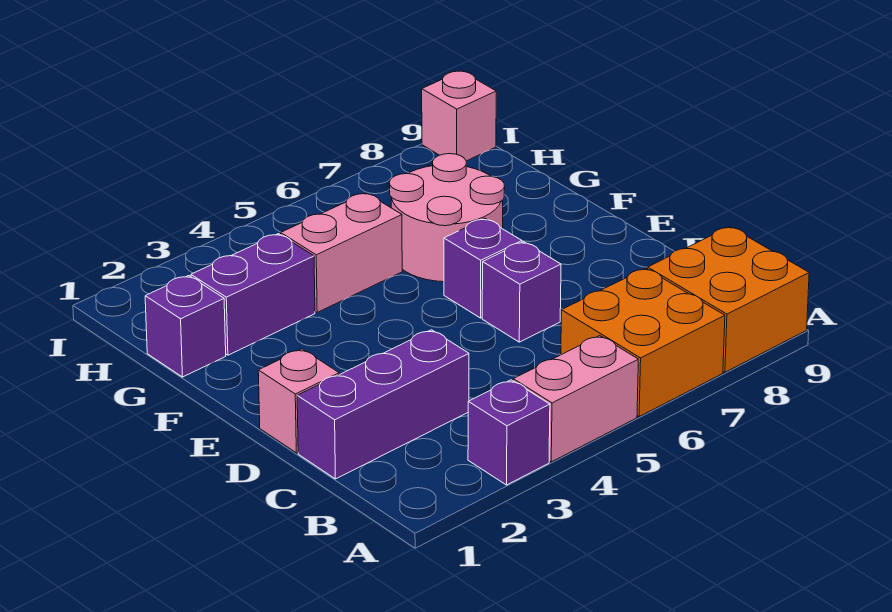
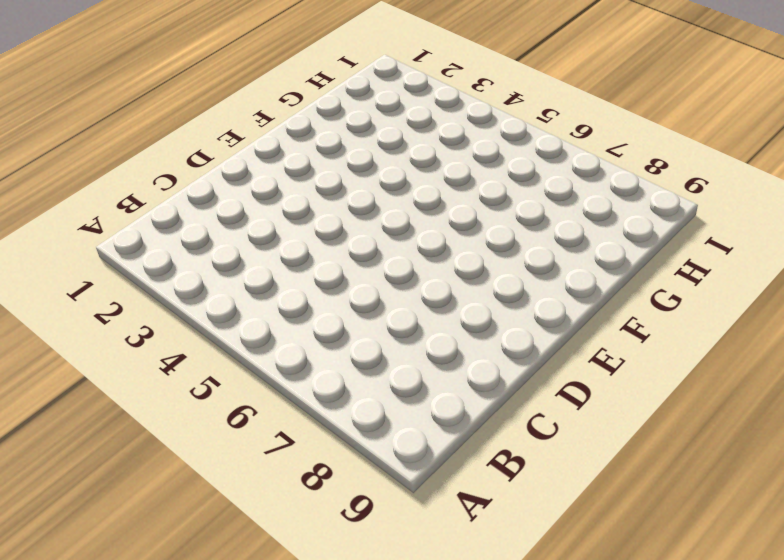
none -> purple brick A3 level 1
none -> pink brick A4:A5 level 1
none -> orange brick A6:B7 level 1

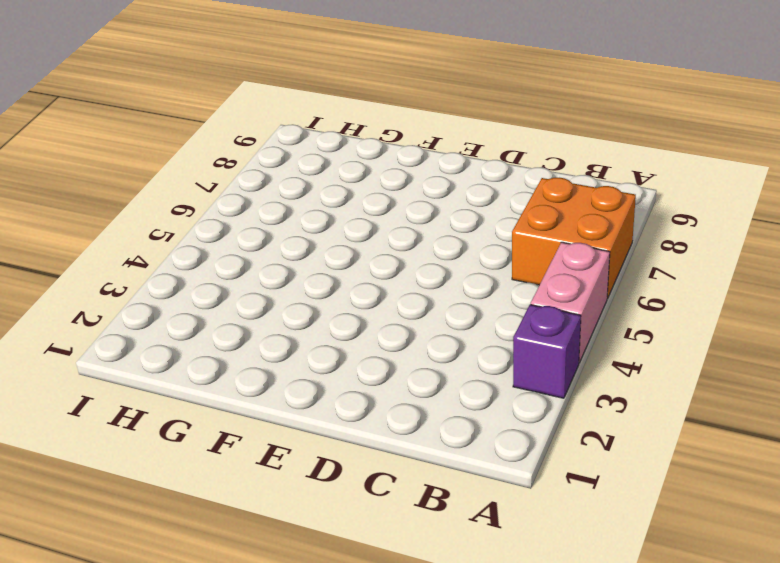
none -> orange brick A8:B9 level 1
none -> purple brick C1:C3 level 1
none -> pink brick D1 level 1

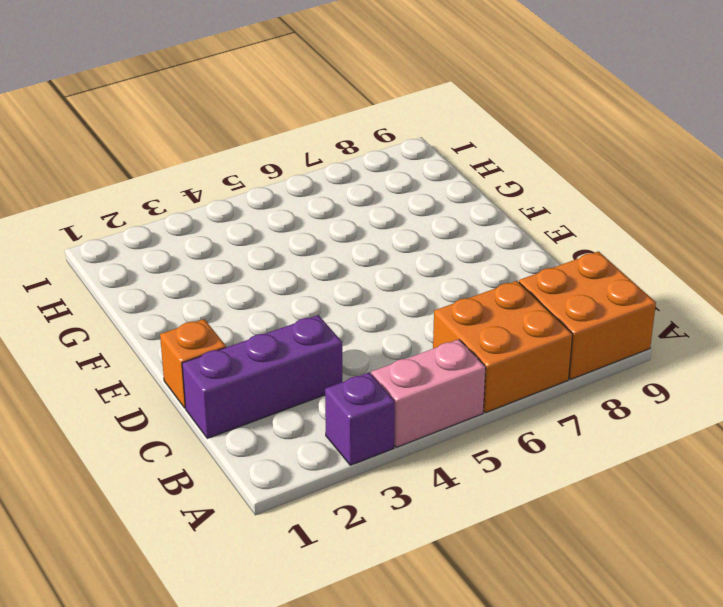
orange brick D1 level 1 -> pink brick D1 level 1
none -> purple brick D6 level 1
none -> purple brick E6 level 1
none -> pink round brick F6:G7 level 1

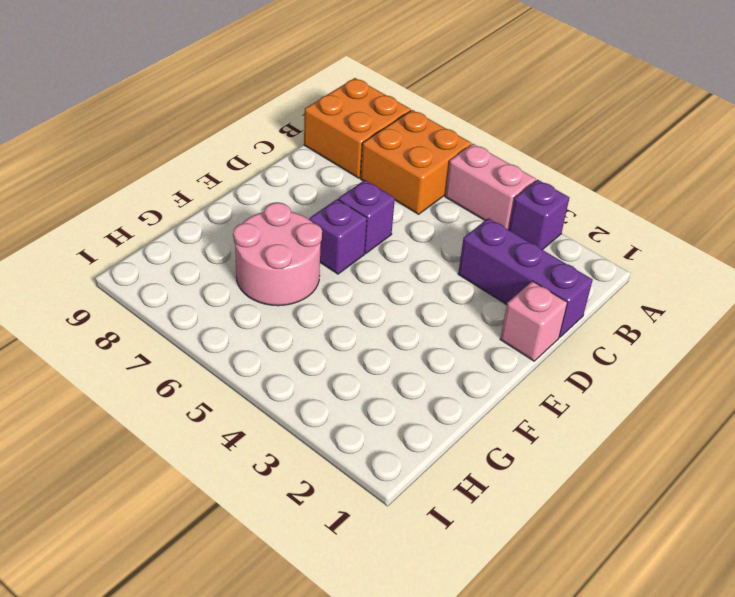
none -> purple brick G1 level 1
none -> purple brick G2:G3 level 1
none -> pink brick G4:G5 level 1

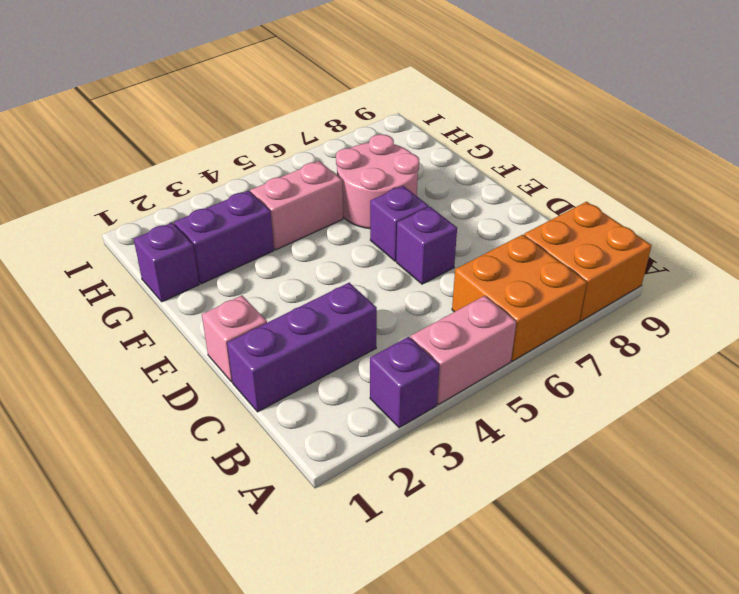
none -> pink brick I9 level 1

